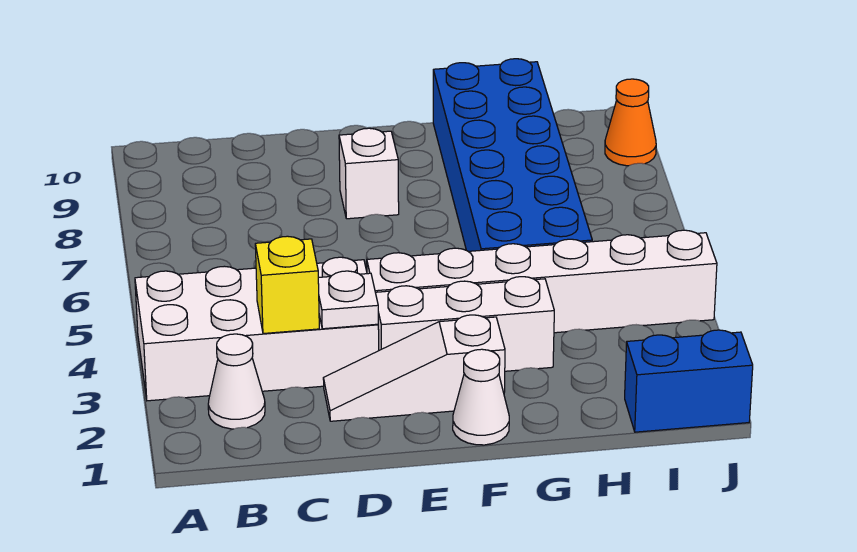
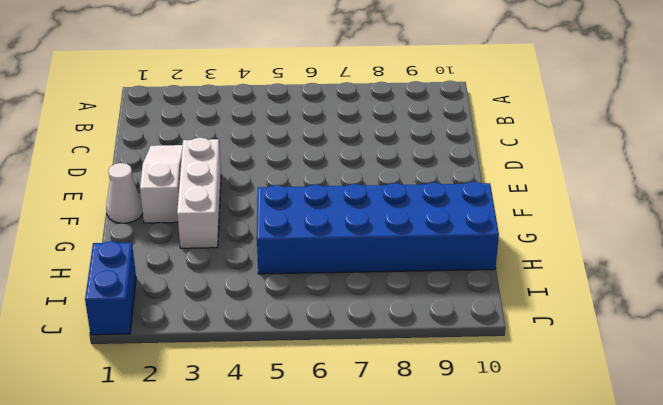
none -> white brick A3:D4 level 1
none -> white cone B2 level 1
none -> white brick E4:J4 level 1

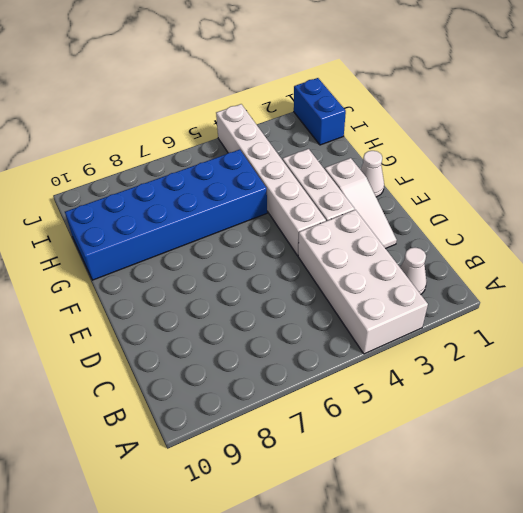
none -> white brick E8 level 1
none -> orange cone J9 level 1
none -> yellow brick C3 level 2

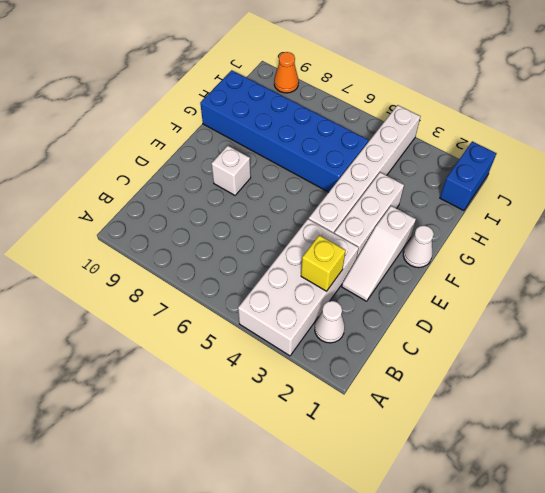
none -> white plate D3 level 2

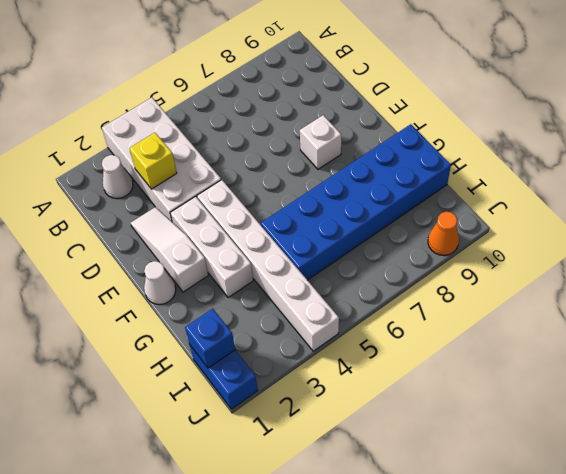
blue brick I1 level 2 -> none
none -> white plate D3 level 2

